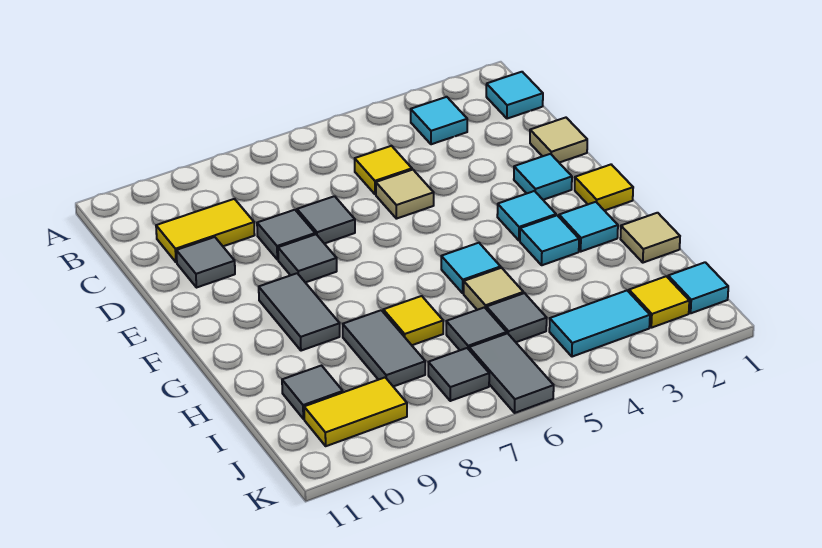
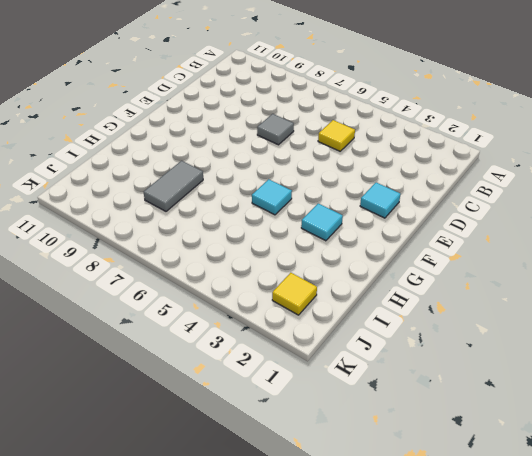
none -> cyan tile B1 level 1
none -> cyan tile B3 level 1
none -> yellow tile C9:C10 level 1
none -> tan tile D1 level 1

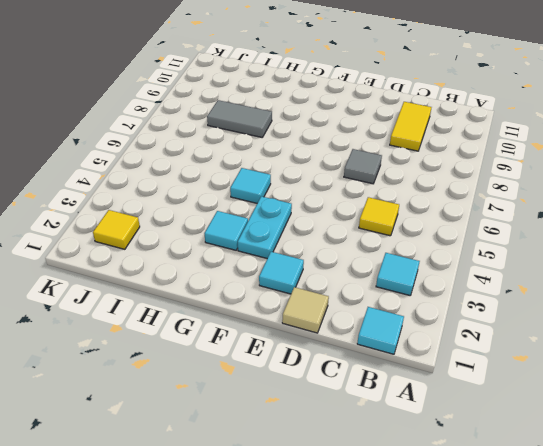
cyan plate F3:F4 level 1 -> cyan tile F3 level 1
none -> tan tile D5 level 1
none -> grey tile D8 level 1
none -> grey tile D10 level 1
none -> grey tile E8 level 1

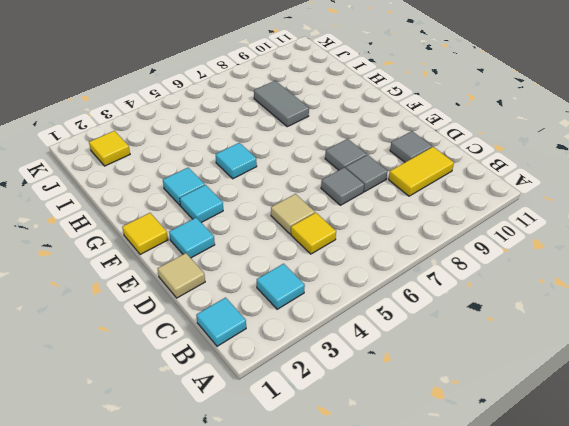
none -> grey tile F9:G9 level 1
none -> cyan tile G2 level 1
none -> tan tile H1 level 1
none -> tan tile H5 level 1

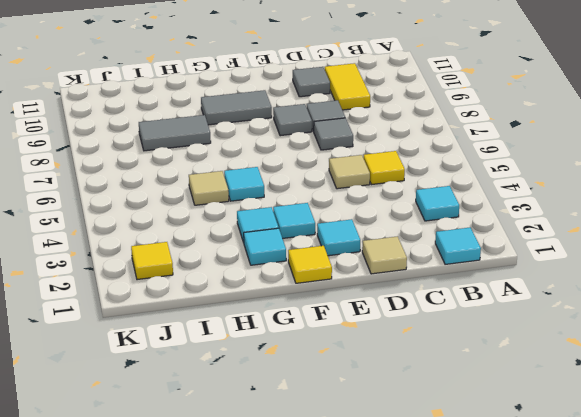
none -> tan tile H1 level 1
none -> yellow tile H7 level 1
none -> grey tile I5 level 1
none -> grey tile I6 level 1

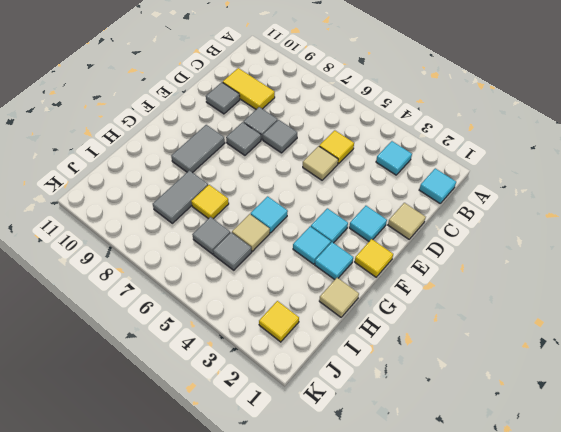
none -> grey tile I10 level 1
none -> cyan tile J1 level 1
none -> cyan tile J3:J4 level 1
none -> grey tile J6:K6 level 1

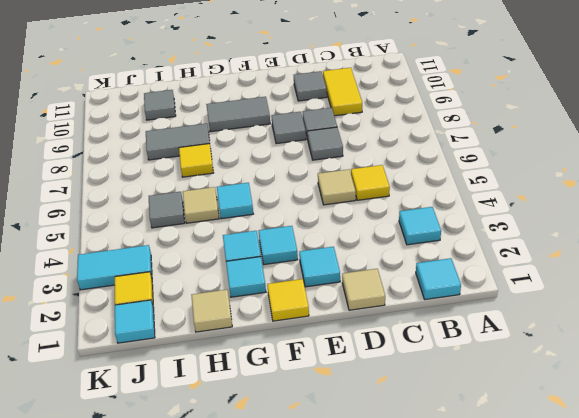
cyan tile J3:K3 level 1 -> cyan tile J3:J4 level 1
none -> grey tile I6 level 1
none -> grey tile J6:K6 level 1
none -> grey tile J7 level 1
none -> yellow tile J9:J10 level 1

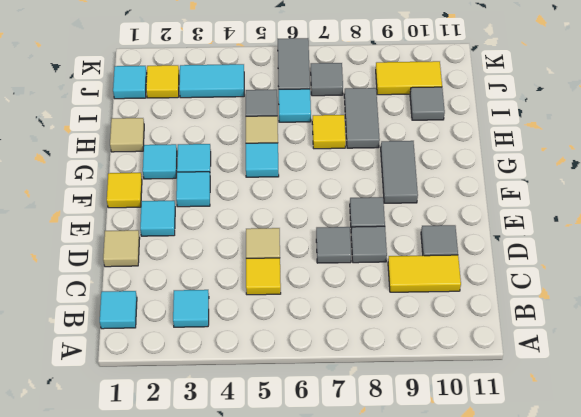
cyan tile I6 level 1 -> grey tile I6 level 1

